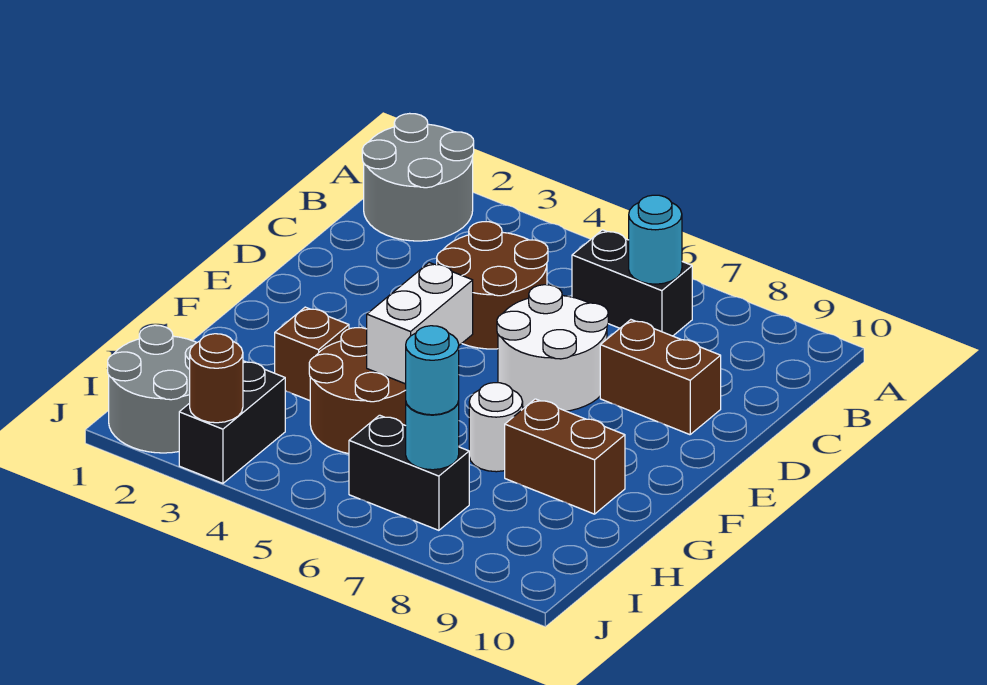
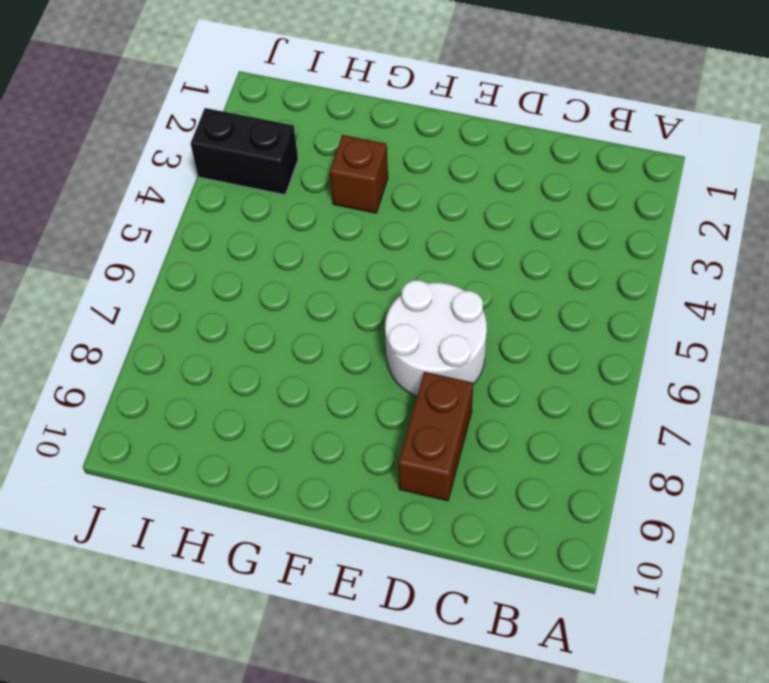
none -> grey round brick A1:B2 level 1
none -> black brick B6:B7 level 1
none -> brown round brick C4:D5 level 1

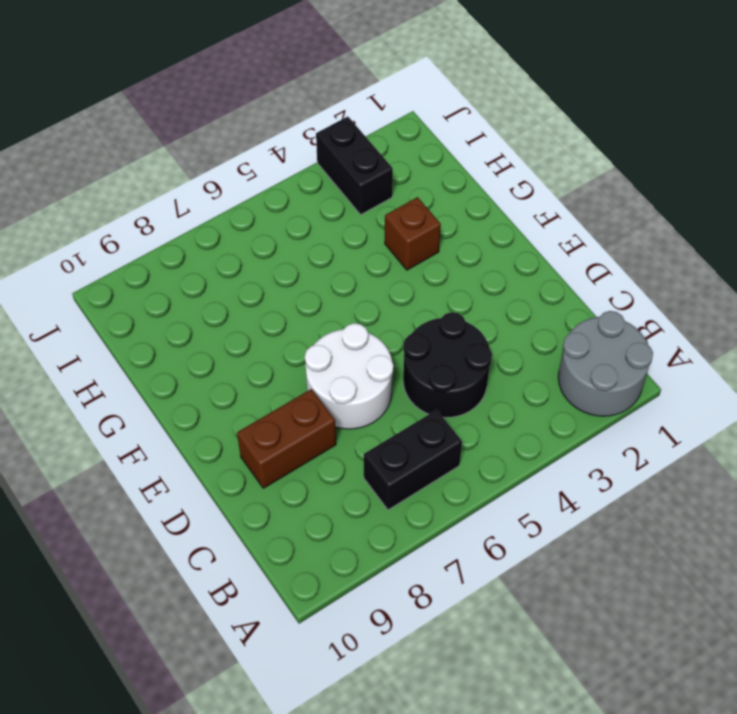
black round brick C4:D5 level 1 -> brown round brick C4:D5 level 1
none -> brown round brick G4:H5 level 1
none -> white round brick G7 level 1
none -> brown brick G8:G9 level 1

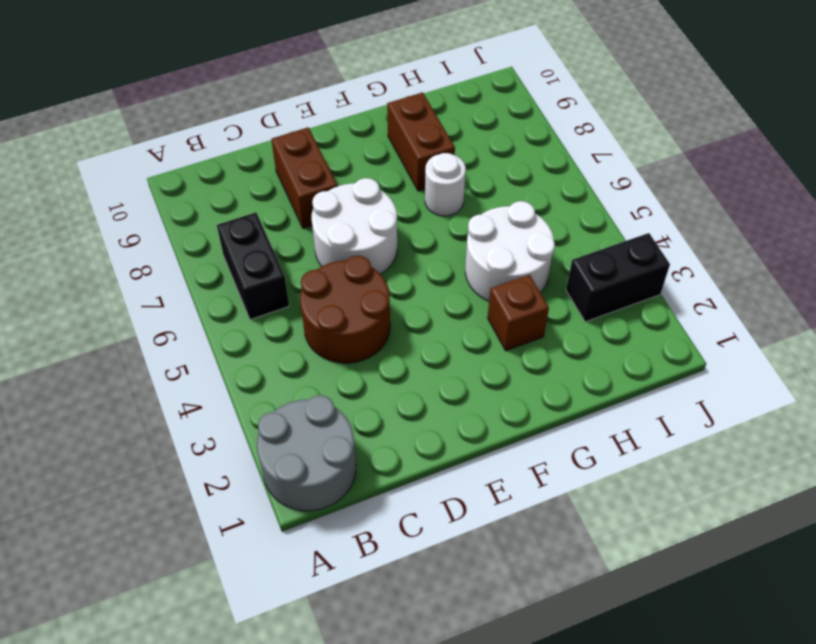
white round brick G4:H5 level 1 -> brown round brick G4:H5 level 1
none -> grey round brick I1:J2 level 1
none -> black brick I6:I7 level 1
none -> cyan round brick B7 level 2

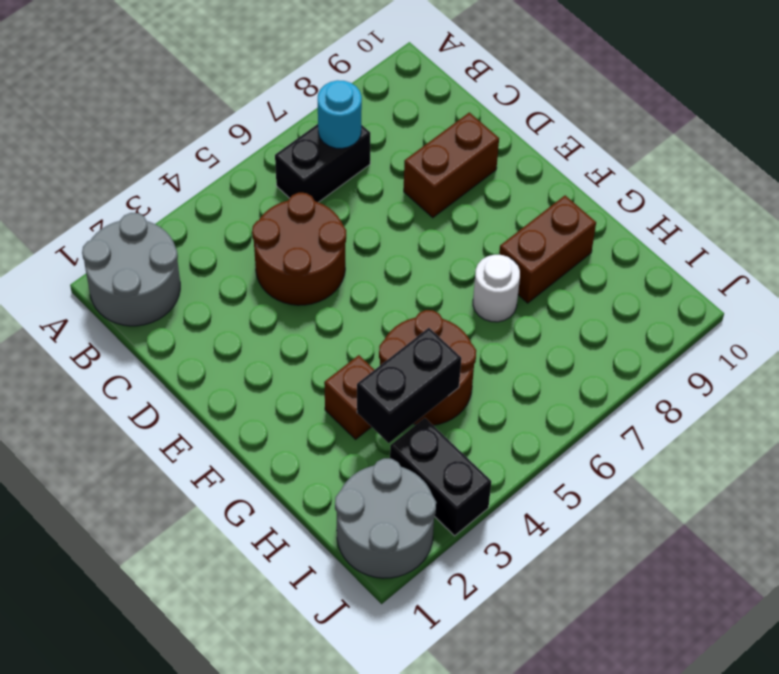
black brick H3:H4 level 2 -> black brick I6:I7 level 1
none -> white round brick D6:E7 level 1
none -> white brick F5:G5 level 2
none -> cyan round brick I7 level 2

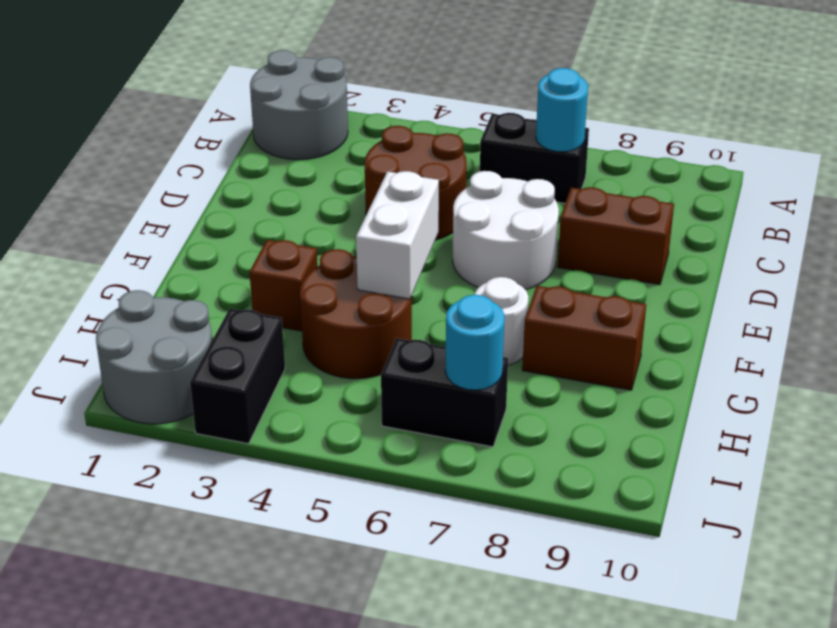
none -> brown round brick J3 level 2
none -> cyan round brick I7 level 3

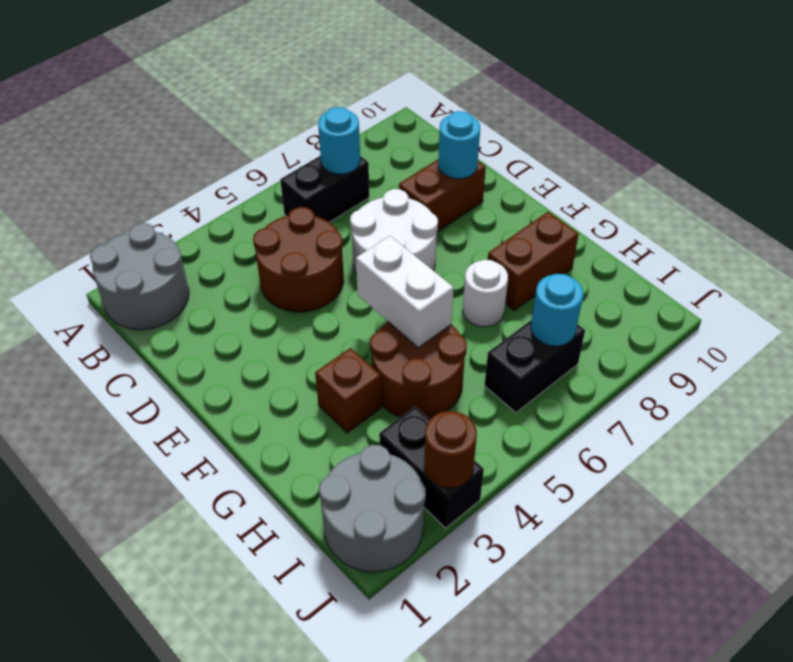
cyan round brick D9 level 2 -> cyan round brick I7 level 3

